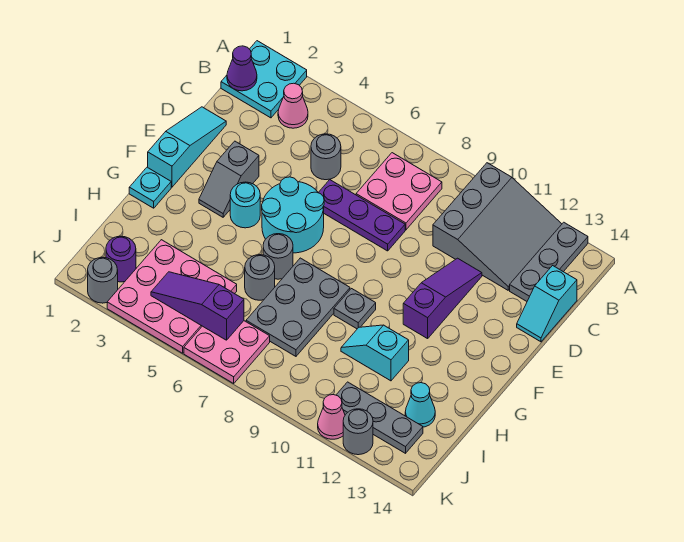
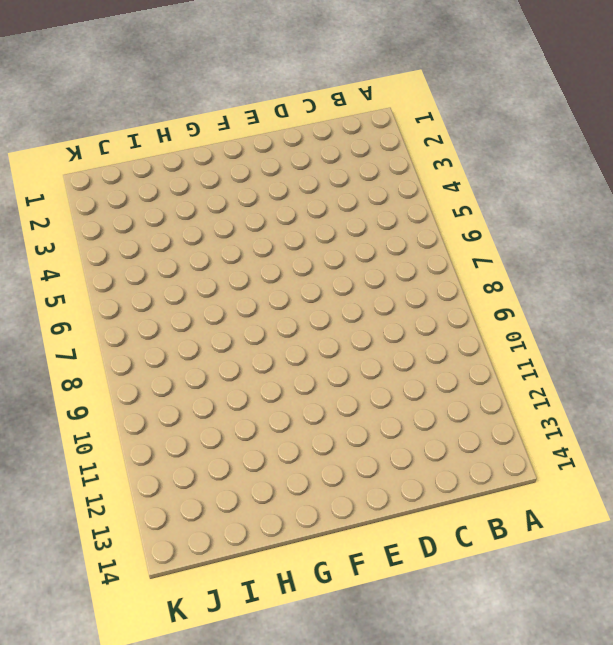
none -> cyan plate A1:B2 level 1
none -> grey slope A10:C12 level 1 top 10
none -> grey plate A13:C13 level 1

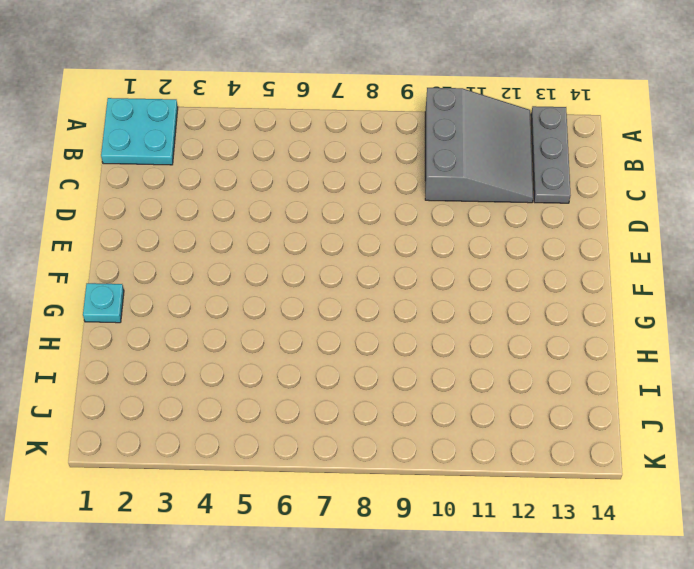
none -> pink cone B3 level 1
none -> pink plate B7:C8 level 1
none -> grey round brick C5 level 1

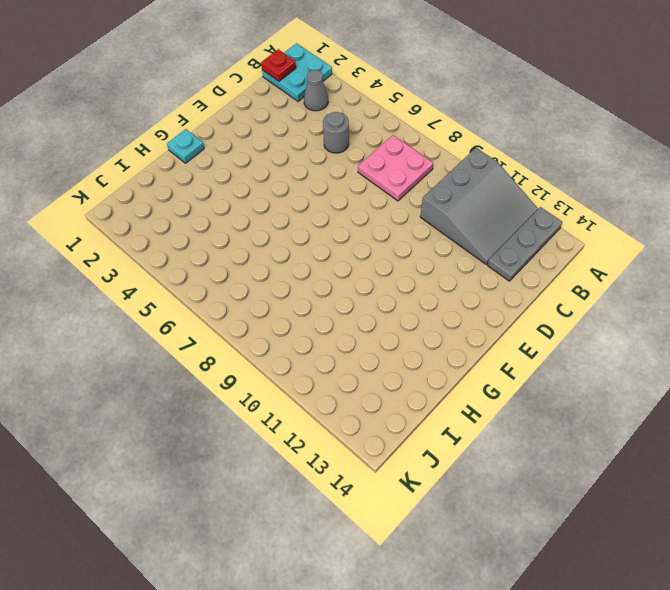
red plate B1 level 2 -> purple cone B1 level 2
grey cone B3 level 1 -> pink cone B3 level 1
none -> cyan slope C14:D14 level 1 top C
none -> cyan slope D1:F1 level 1 top F
none -> purple plate D6:D8 level 1

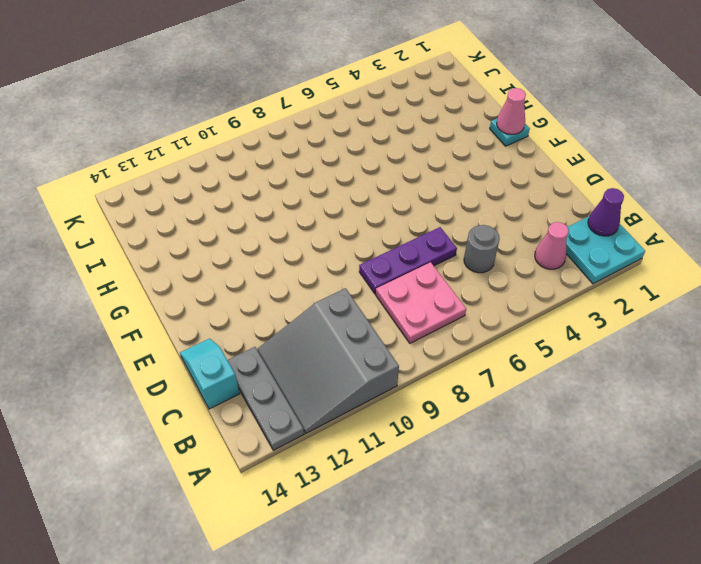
pink cone G1 level 2 -> pink cone K11 level 1
none -> cyan slope D1:F1 level 1 top F
none -> purple slope D11:F11 level 1 top F
none -> grey slope E3:F3 level 1 top E

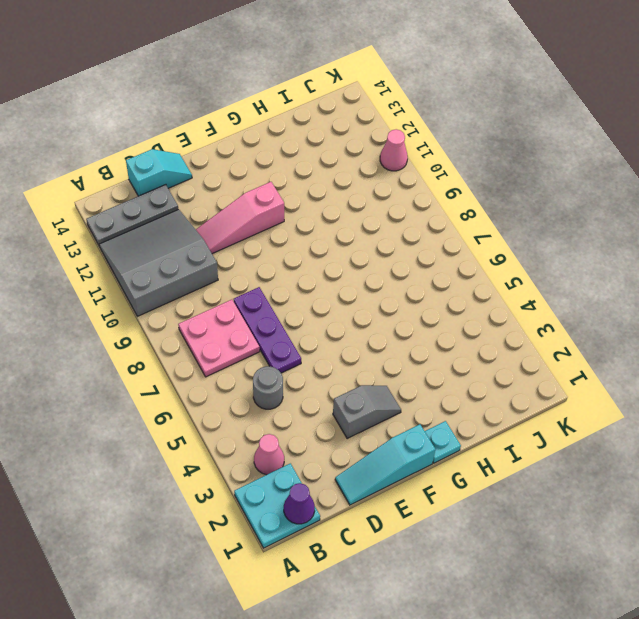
pink slope D11:F11 level 1 top F -> purple slope D11:F11 level 1 top F
none -> cyan round brick E5:F6 level 1
none -> cyan round brick F4 level 1
none -> grey round brick G6 level 1

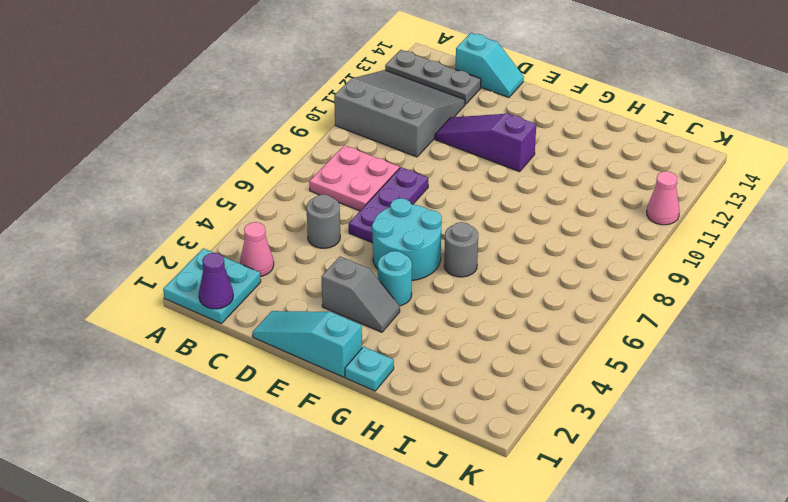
none -> grey plate G7:I8 level 1
none -> grey plate G9 level 1
none -> grey round brick H6 level 1

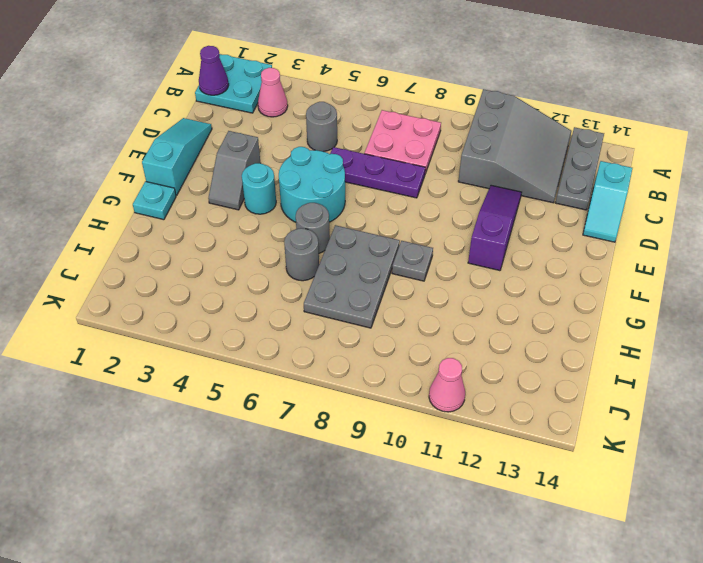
none -> cyan slope H10:H11 level 1 top 11
none -> pink plate I3:K5 level 1
none -> cyan cone I13 level 1

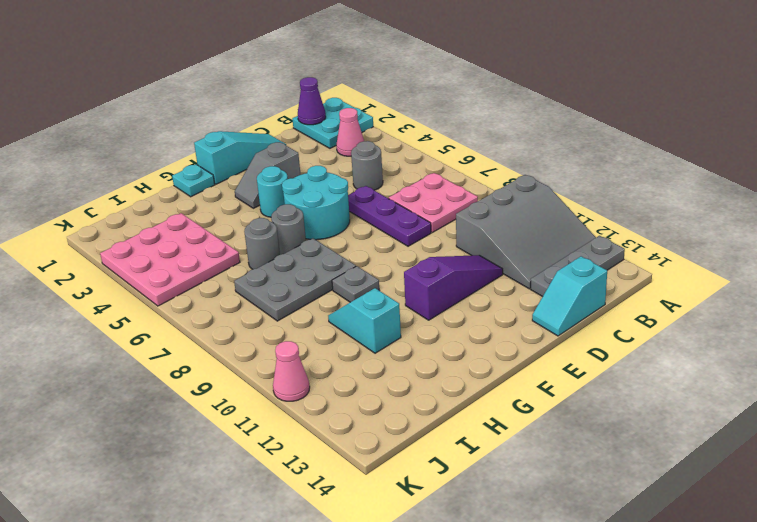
none -> cyan cone I13 level 1
none -> purple round brick J2 level 1
none -> pink plate J6:K7 level 1

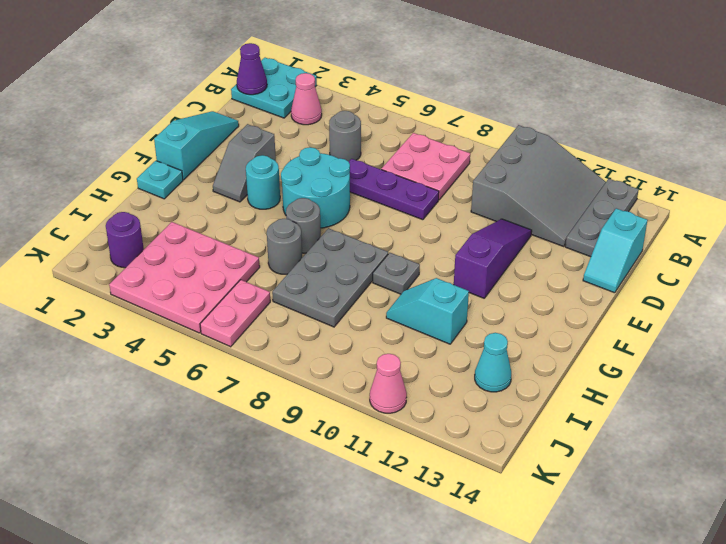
pink plate J6:K6 level 1 -> pink plate J6:K7 level 1
none -> grey plate J11:J13 level 1
none -> grey round brick K2 level 1
none -> grey round brick K12 level 1

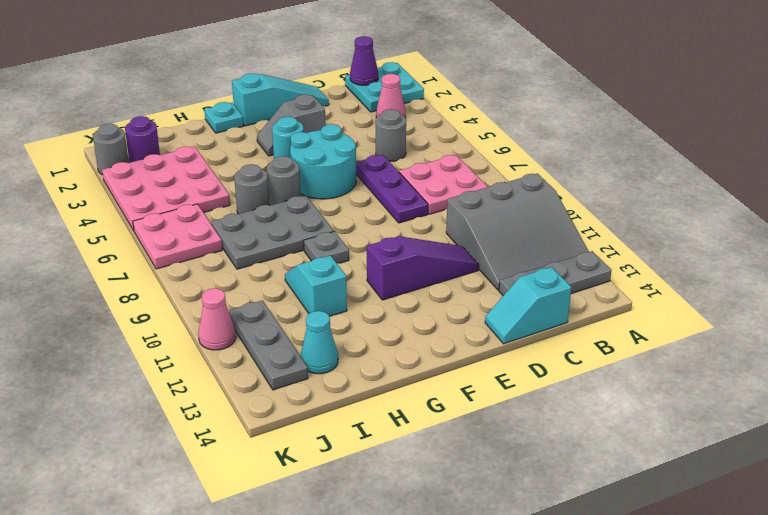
none -> grey round brick K12 level 1
none -> purple slope J4:J6 level 2 top 6

